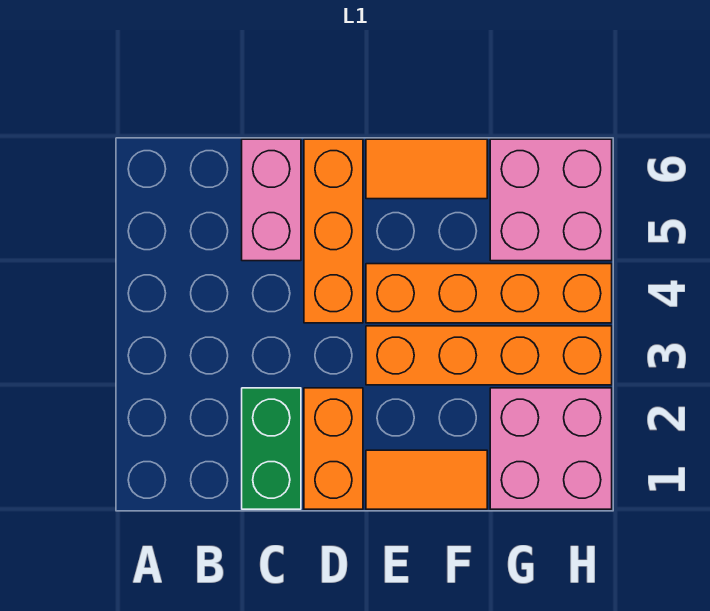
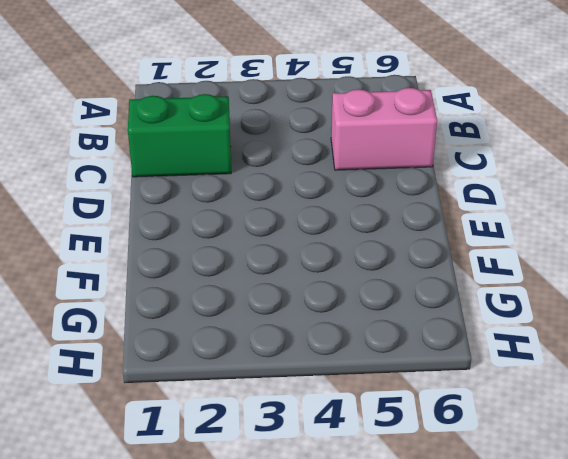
none -> orange brick D1:D2 level 1
none -> orange brick D4:D6 level 1

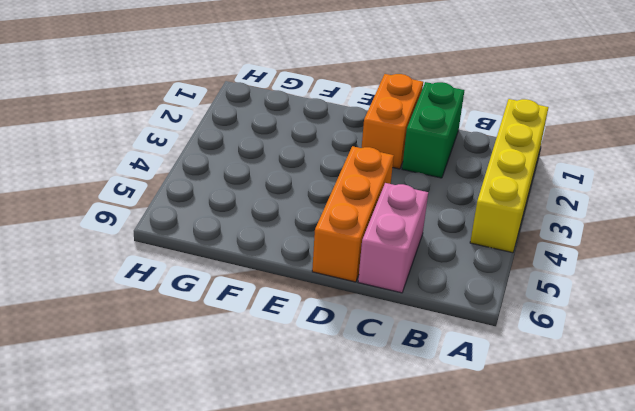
yellow brick A1:A4 level 1 -> none
none -> orange tile E1:F1 level 1
none -> orange brick E3:H3 level 1

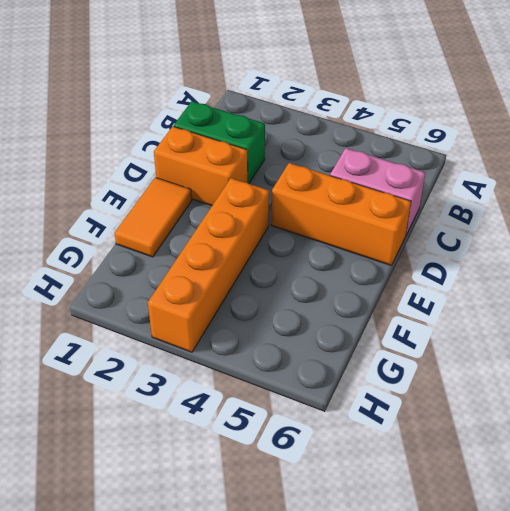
none -> orange brick E4:H4 level 1
none -> orange tile E6:F6 level 1

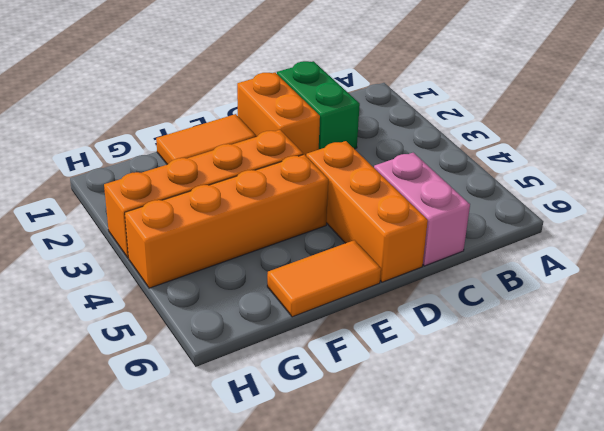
none -> pink brick G1:H2 level 1
none -> pink brick G5:H6 level 1

